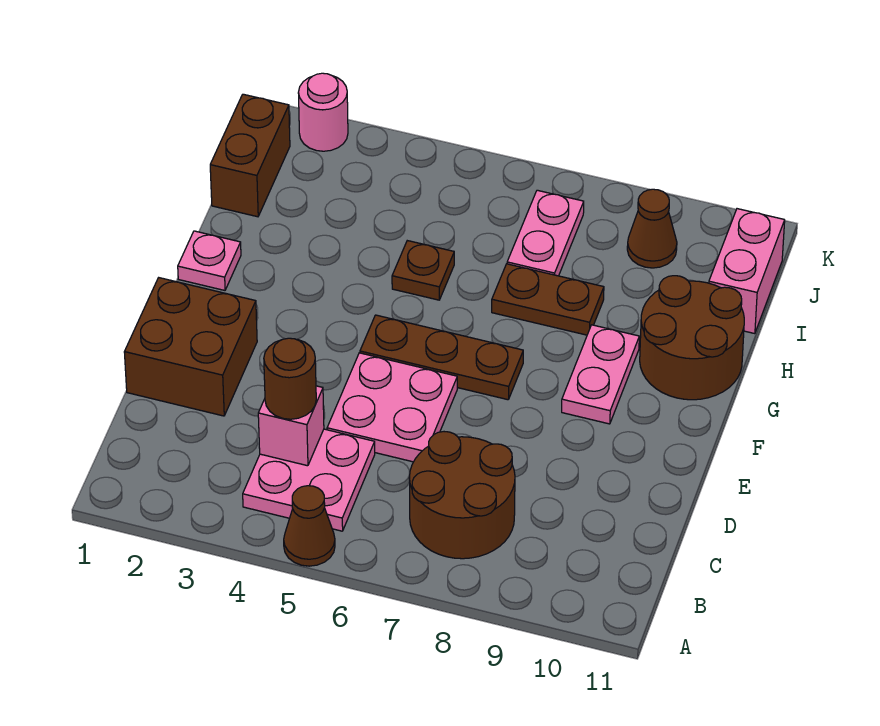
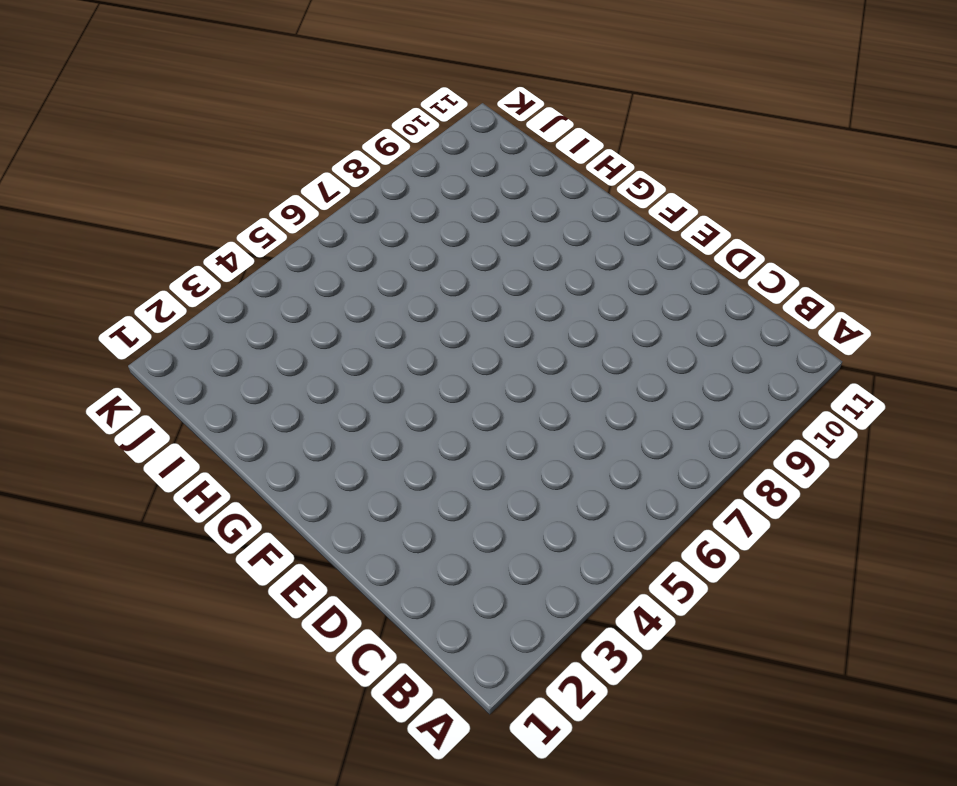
none -> brown cone A5 level 1
none -> pink plate B4:C5 level 1
none -> brown round brick B7:C8 level 1

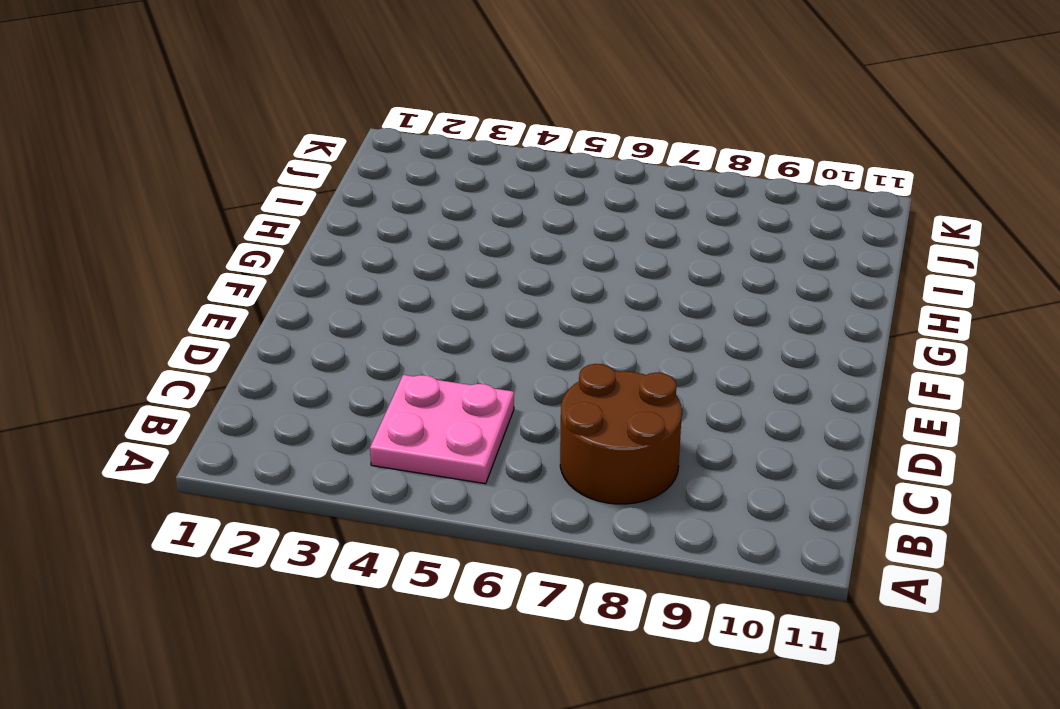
none -> brown cone A5 level 1
none -> brown brick D1:E2 level 1
none -> pink plate D5:E6 level 1

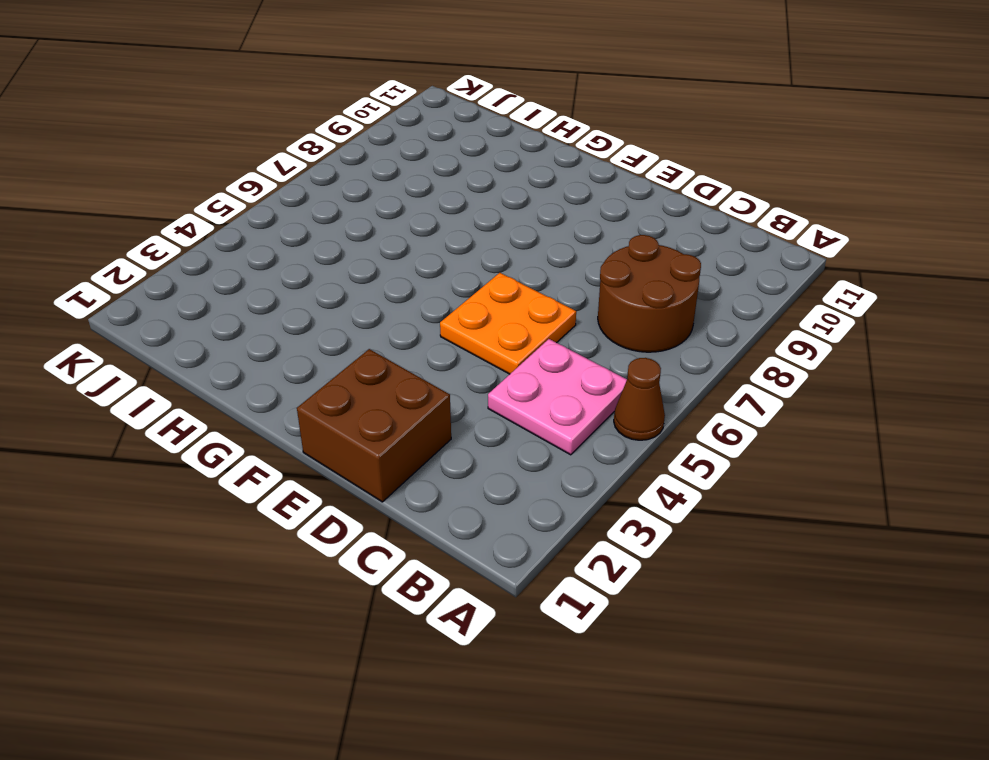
orange plate D5:E6 level 1 -> pink plate D5:E6 level 1
none -> brown plate F5:F7 level 1
none -> pink plate F9:G9 level 1
none -> pink plate G1 level 1

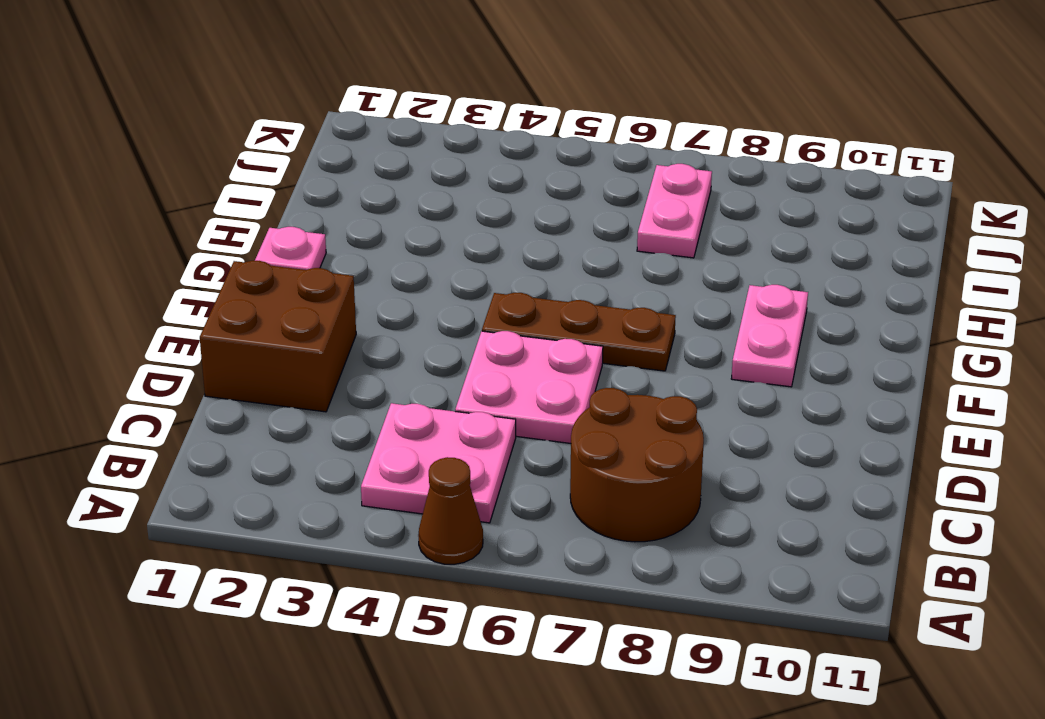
none -> brown round brick G10:H11 level 1
none -> brown plate H5 level 1
none -> brown plate H7:H8 level 1

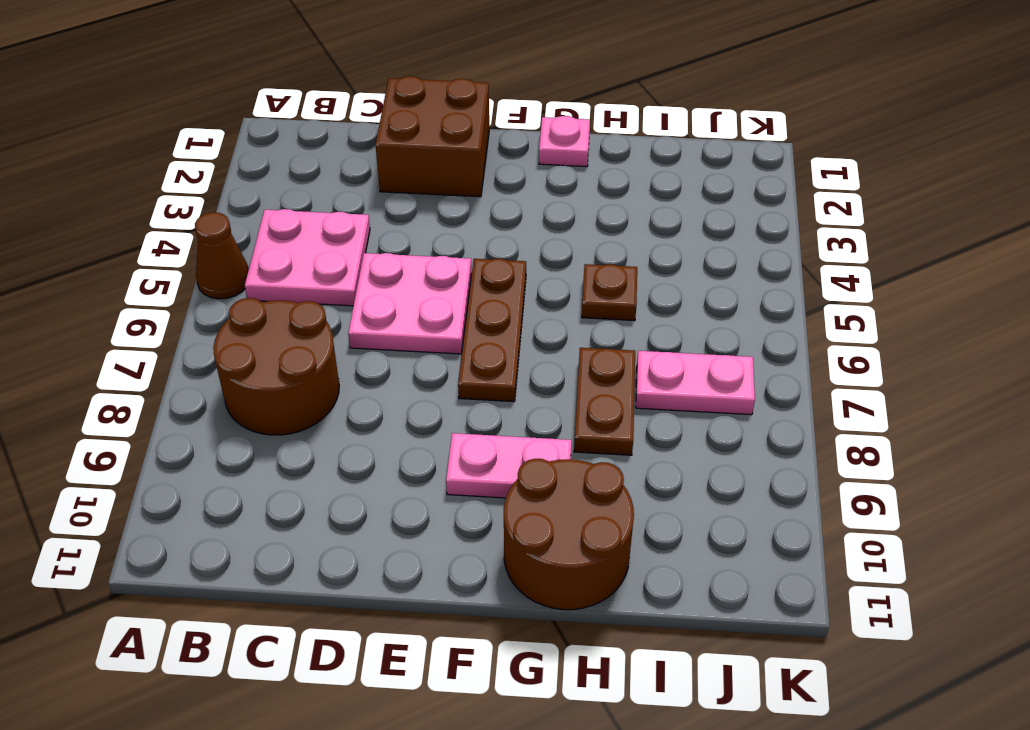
none -> brown brick I1:J1 level 1
none -> pink brick I11:J11 level 1
none -> brown cone J9 level 1

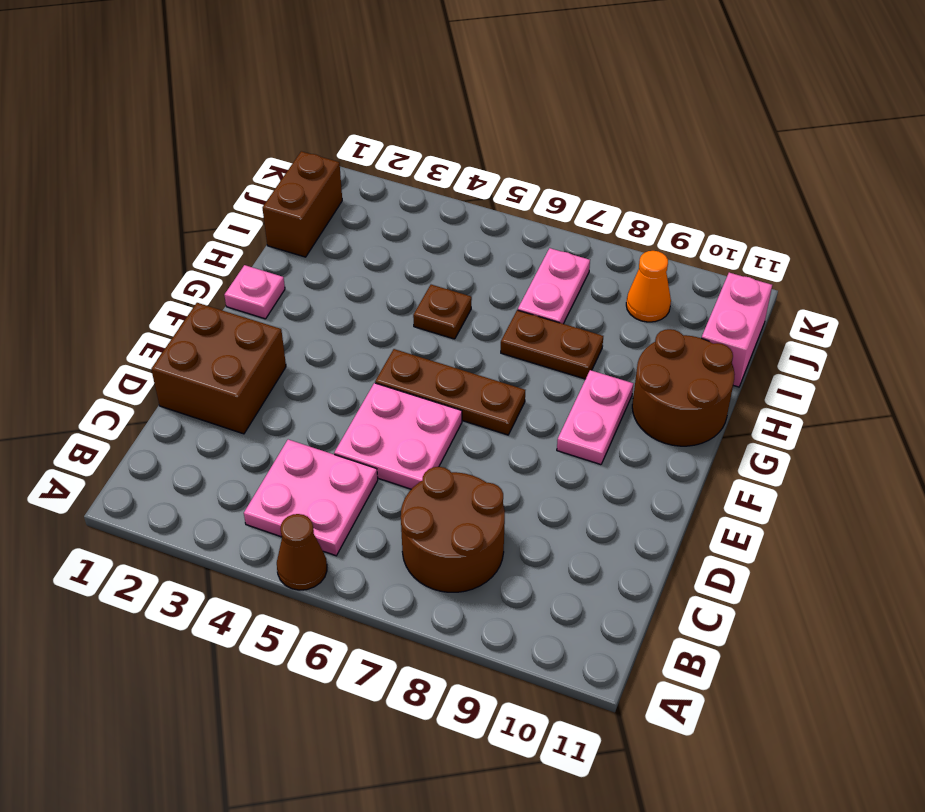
orange cone J9 level 1 -> brown cone J9 level 1
none -> pink round brick K2 level 1
none -> pink brick C4 level 2
none -> brown round brick C4 level 3

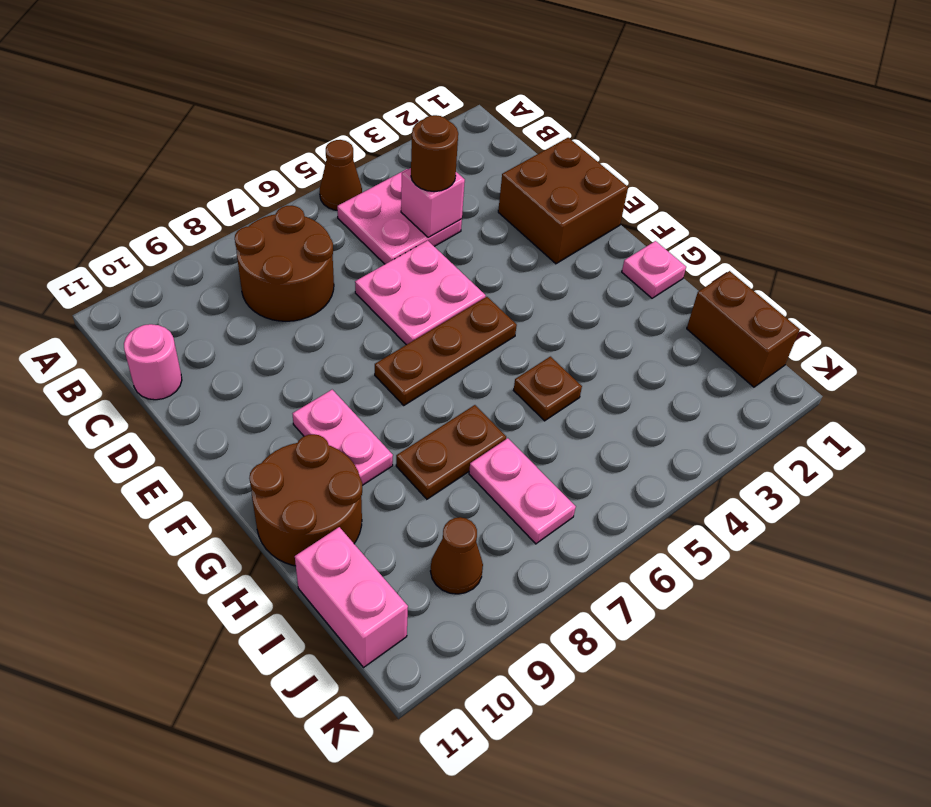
pink round brick C11 level 1 -> pink round brick K2 level 1

